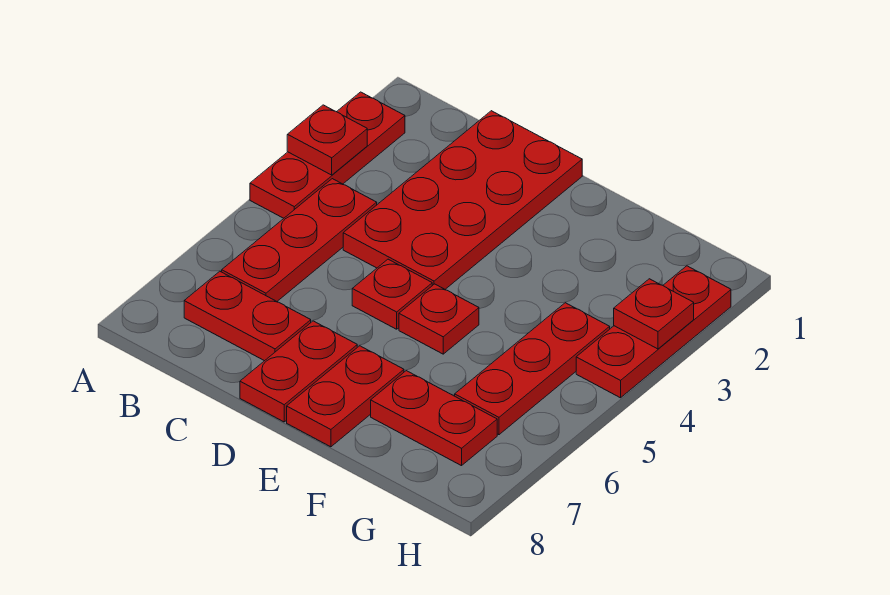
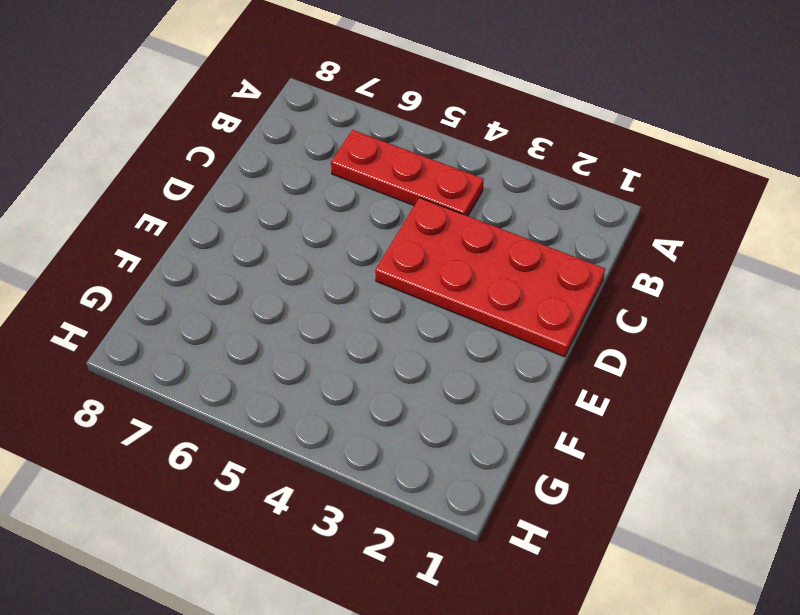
none -> red plate A2:A4 level 1
none -> red plate B7:C7 level 1
none -> red plate D5 level 1

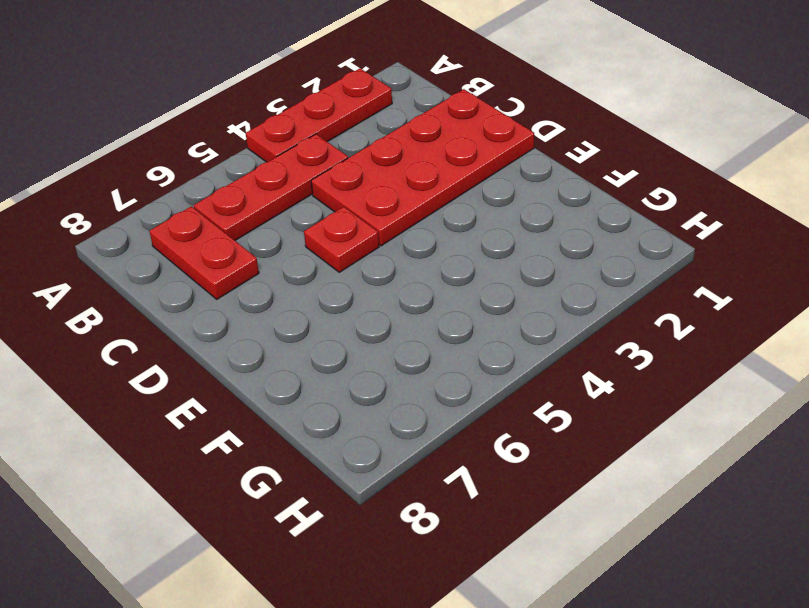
none -> red plate D7:D8 level 1
none -> red plate E5 level 1
none -> red plate E7:E8 level 1

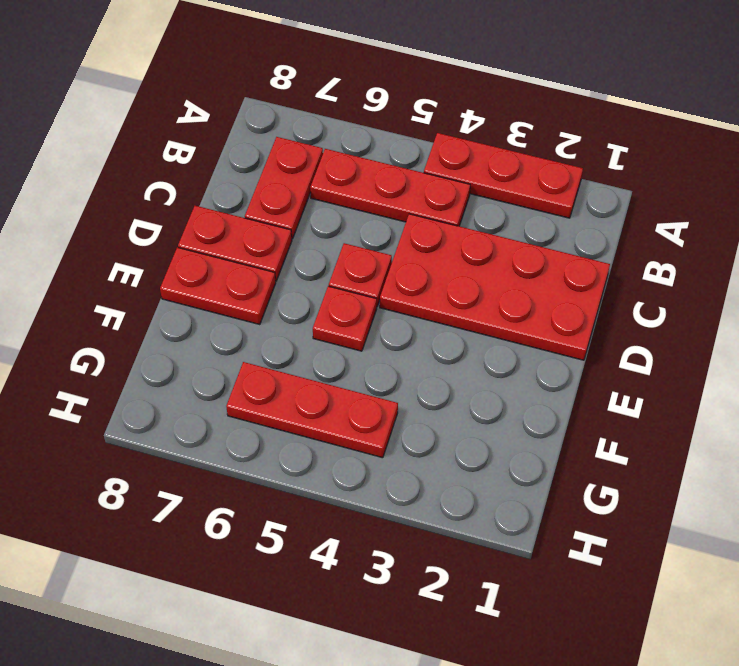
none -> red plate F7:G7 level 1
none -> red plate H2:H4 level 1
none -> red plate A3 level 2

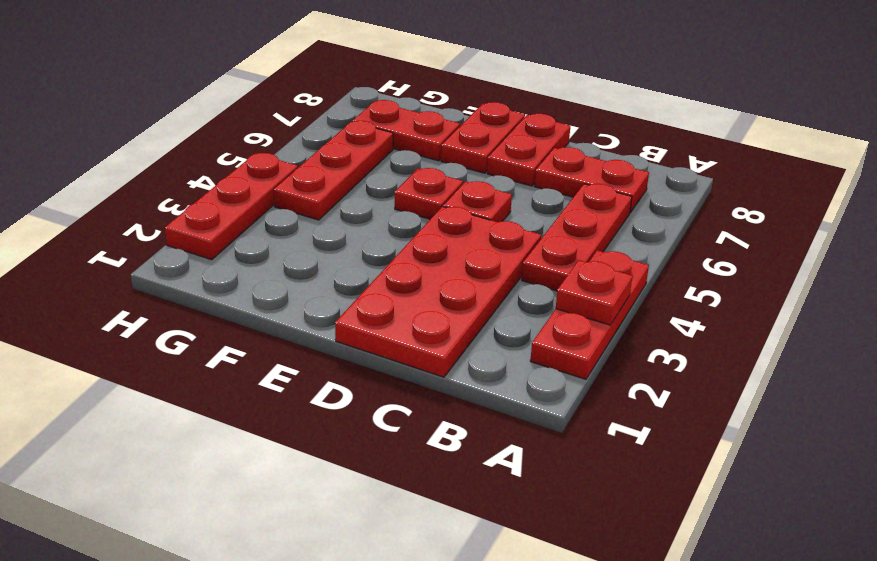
none -> red plate H3 level 2

